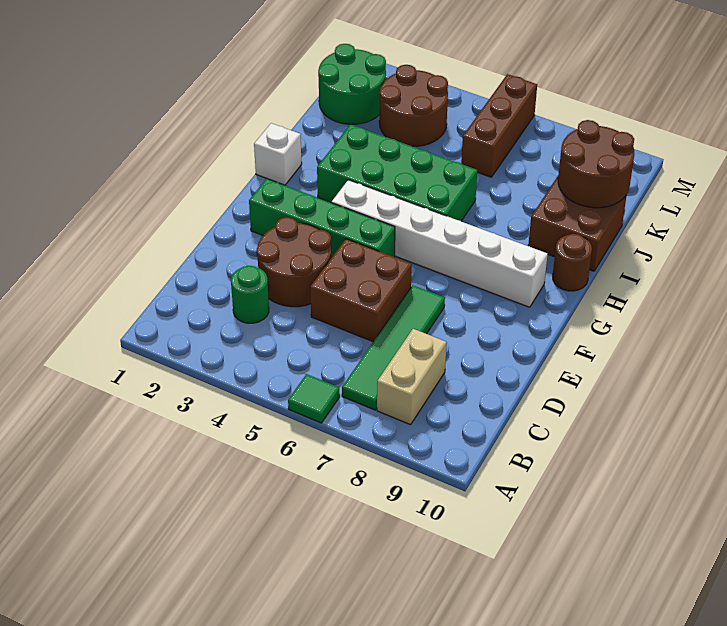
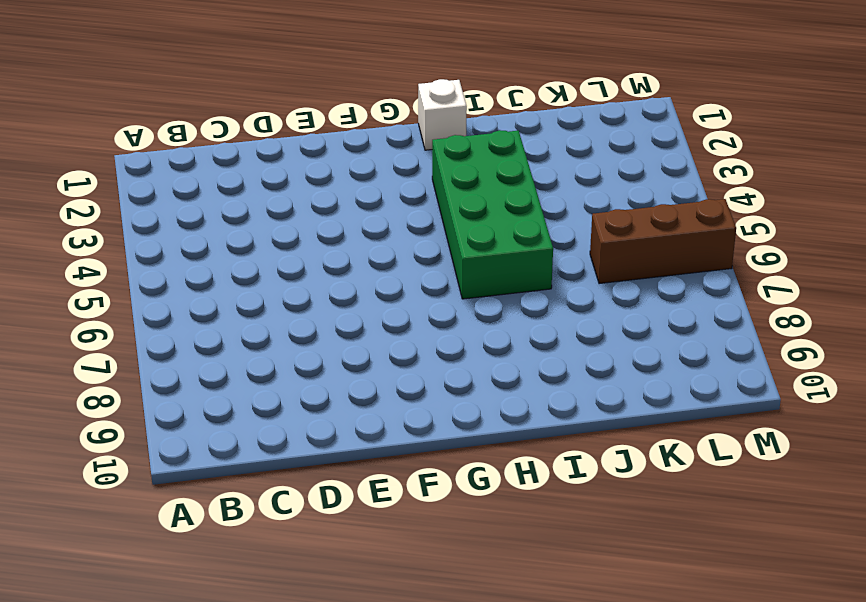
none -> green tile A6 level 1
none -> green tile B7:E7 level 1
none -> tan brick B8:C8 level 1

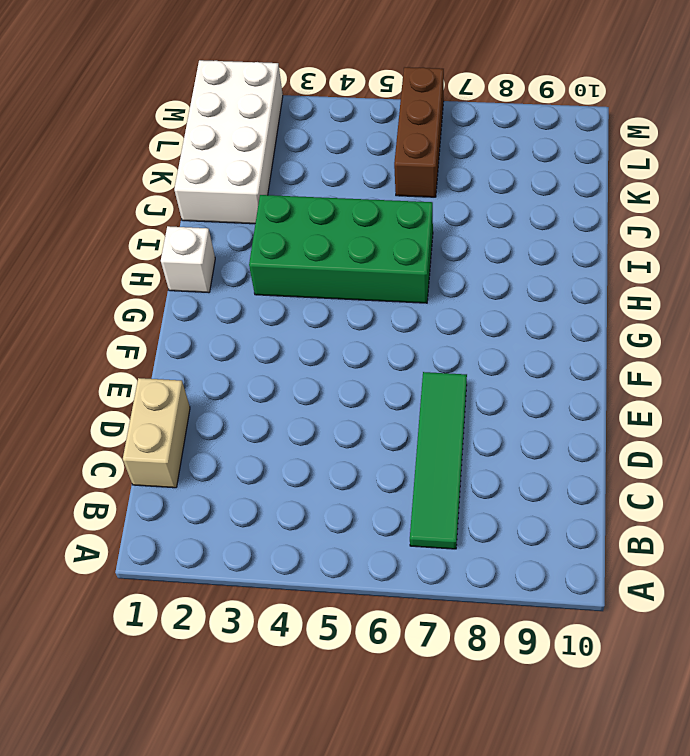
tan brick C1:D1 level 1 -> tan brick B8:C8 level 1
white brick J1:M2 level 1 -> green round brick K1:L2 level 1
none -> green tile A6 level 1
none -> green round brick C3 level 1
none -> brown round brick D3:E4 level 1

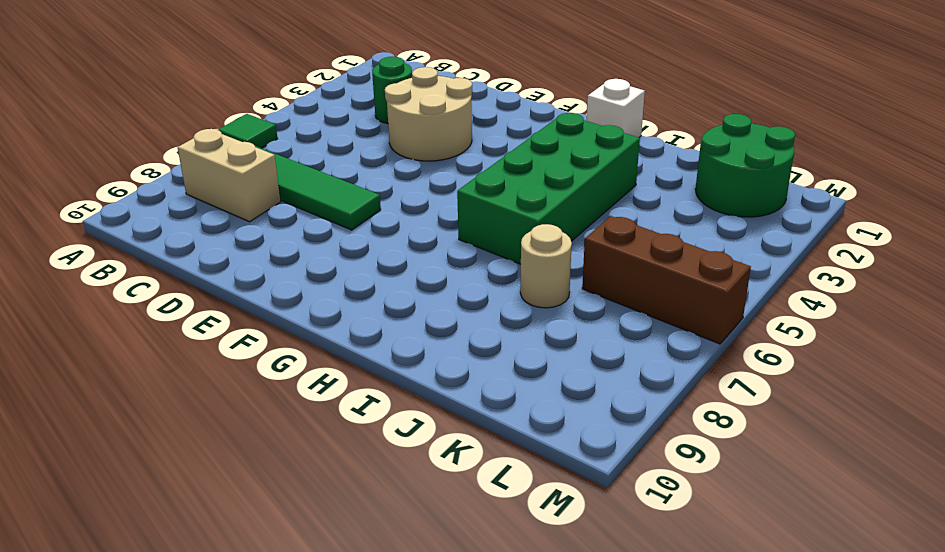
tan round brick D3:E4 level 1 -> brown round brick D3:E4 level 1
tan round brick J7 level 1 -> none
none -> brown brick D5:E6 level 1
none -> green brick F2:F5 level 1
none -> white brick G4:G9 level 1

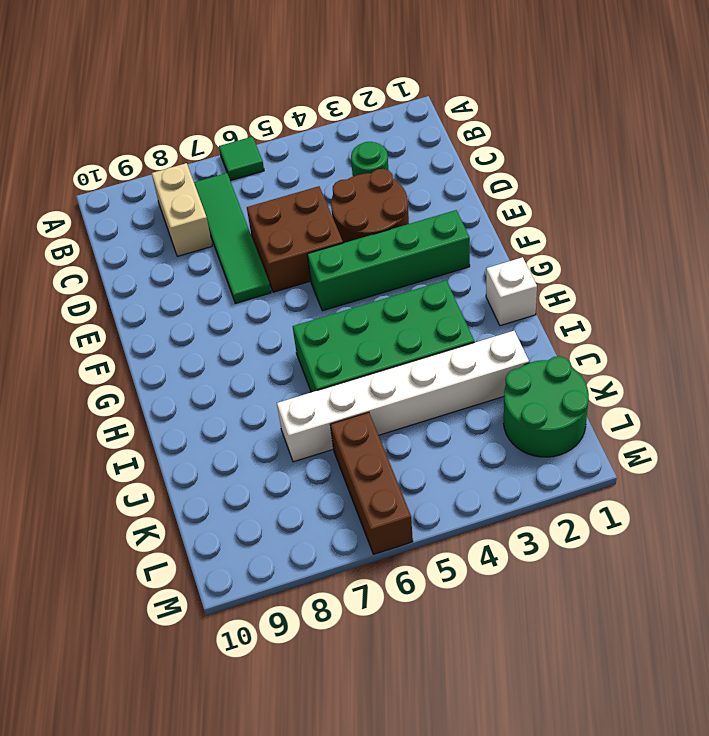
white brick J2:J7 level 1 -> white brick G4:G9 level 1
none -> brown round brick H10 level 1
none -> brown brick I9:J10 level 1
none -> brown round brick K3:L4 level 1

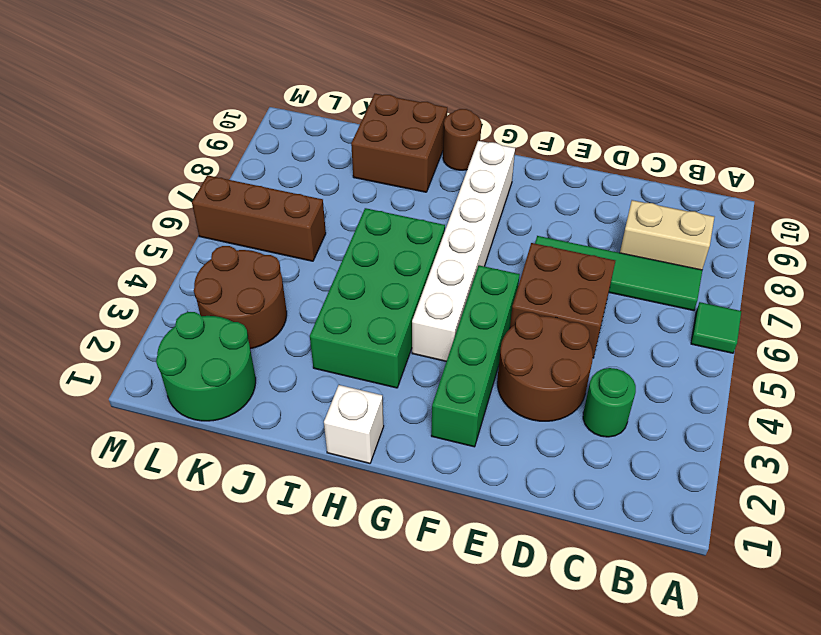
none -> brown round brick J9:K10 level 2

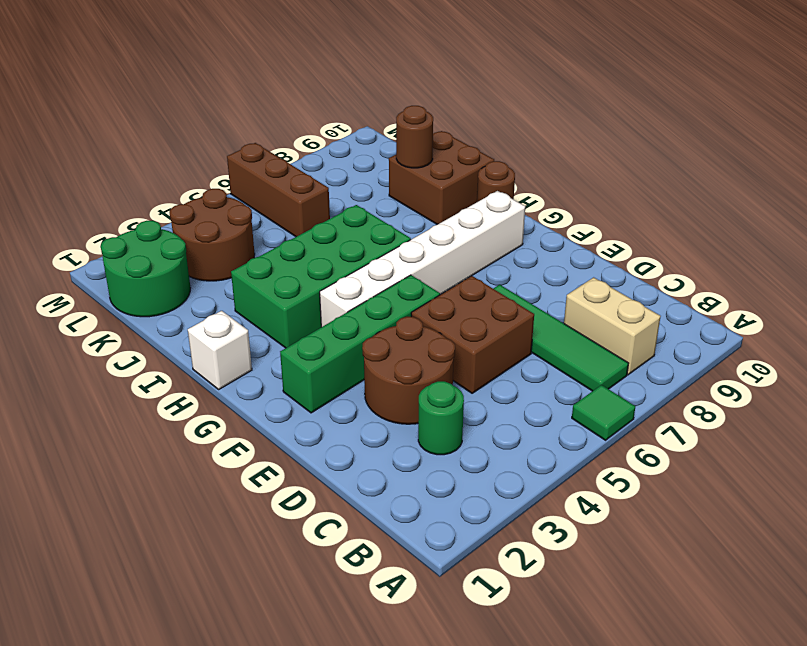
brown round brick J9 level 2 -> brown round brick J9:K10 level 2

